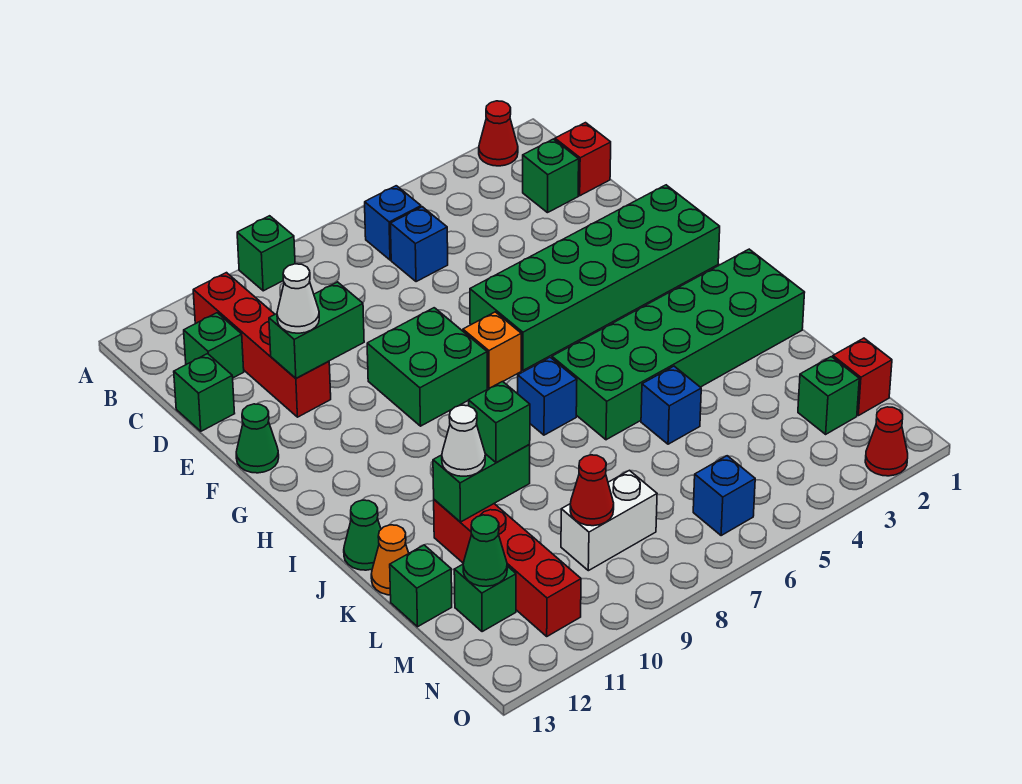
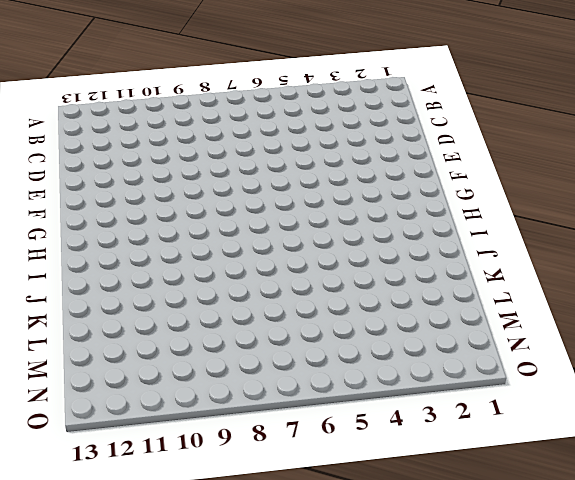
none -> red cone A2 level 1
none -> green brick A9 level 1
none -> blue brick B6 level 1
none -> red brick B11:E11 level 1

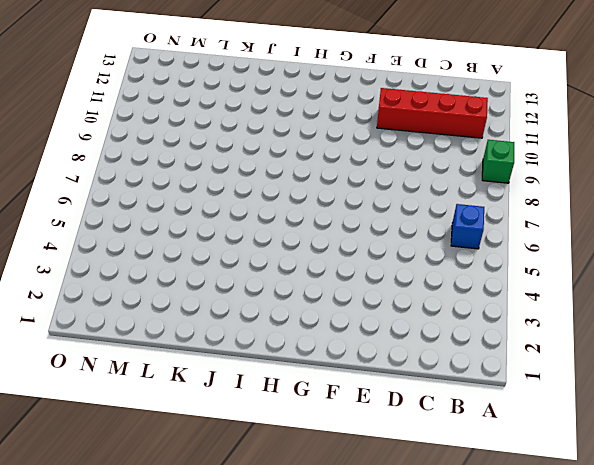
none -> red cone A2 level 1
none -> red brick C1 level 1
none -> green brick C2 level 1
none -> blue brick C6 level 1

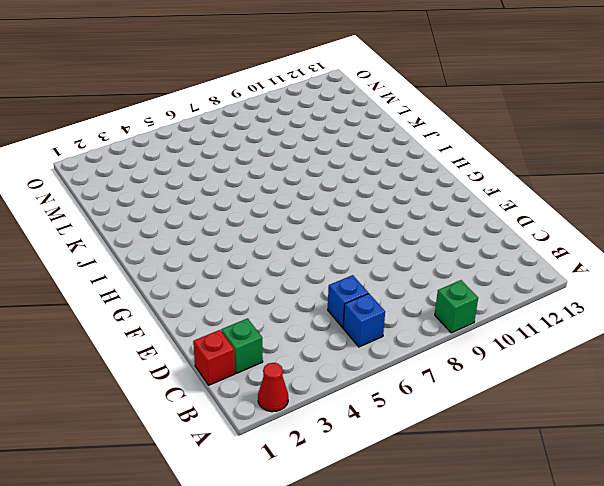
none -> red brick B11:E11 level 1
none -> green brick C12 level 1
none -> green brick D13 level 1
none -> green brick F1:G6 level 1

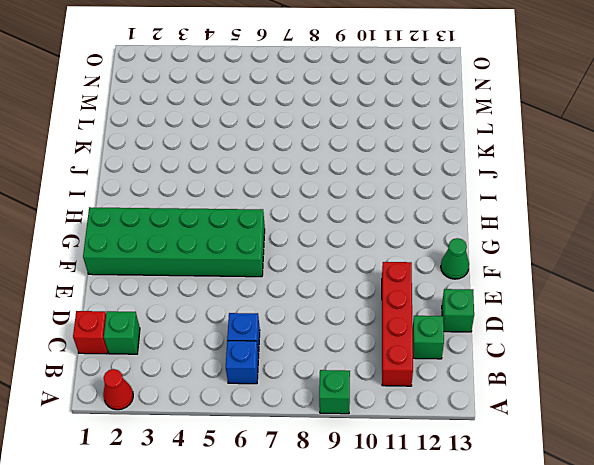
none -> green brick F8:G9 level 1
none -> orange brick G7 level 1
none -> green brick I1:J6 level 1
none -> blue brick I7 level 1

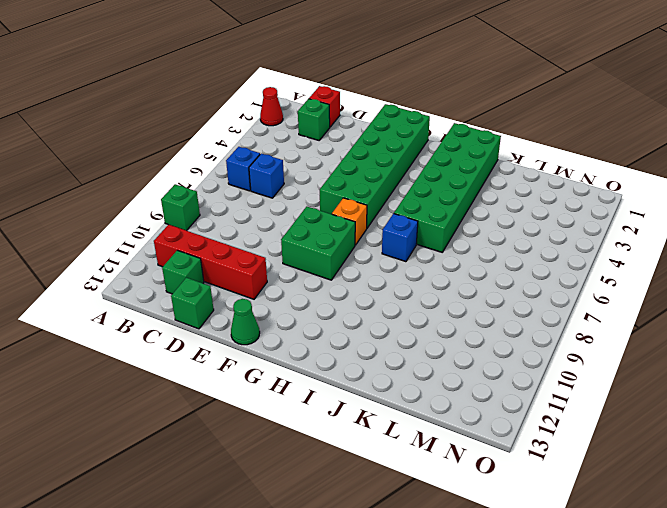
none -> green cone J13 level 1
none -> blue brick K5 level 1
none -> red brick K11:N11 level 1
none -> orange cone K13 level 1

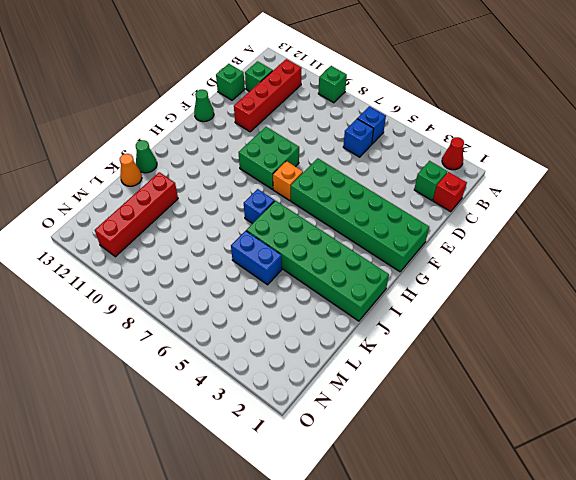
blue brick K5:K6 level 1 -> blue brick K5 level 1
none -> green brick L13 level 1
none -> red brick M1 level 1
none -> green brick M2 level 1
none -> white brick M8:M9 level 1

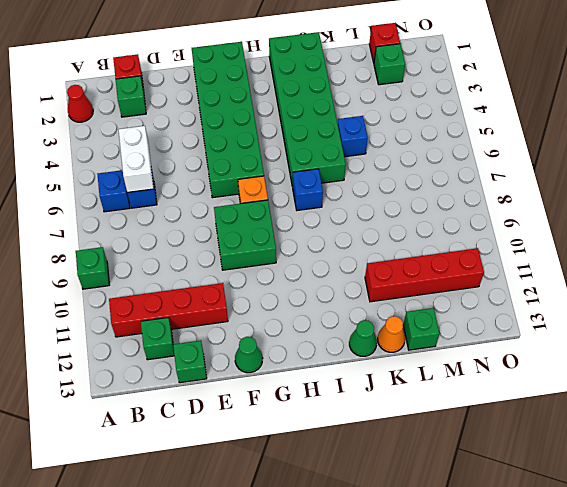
white brick C5:C6 level 2 -> white brick M8:M9 level 1
none -> green brick M12 level 1
none -> blue brick N6 level 1
none -> red cone O2 level 1
none -> green brick E10:E11 level 2

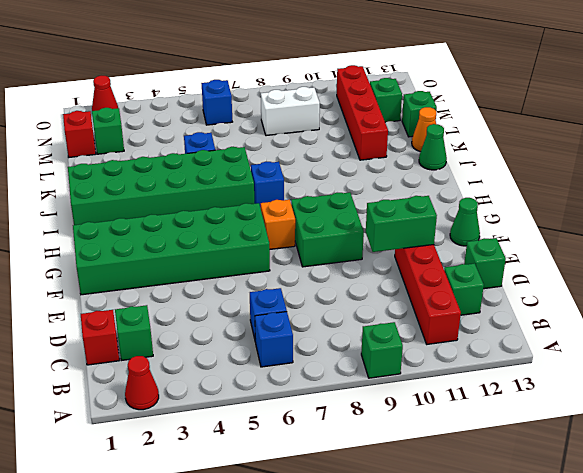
none -> green brick K10:K11 level 2
none -> red cone M9 level 2
none -> green cone M12 level 2
none -> white cone E11 level 3

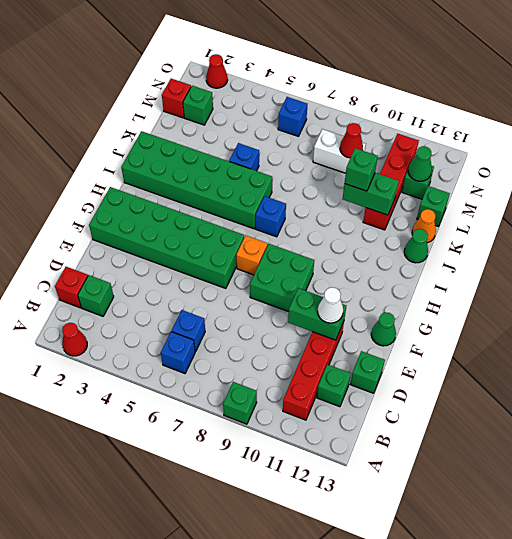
none -> white cone K11 level 3

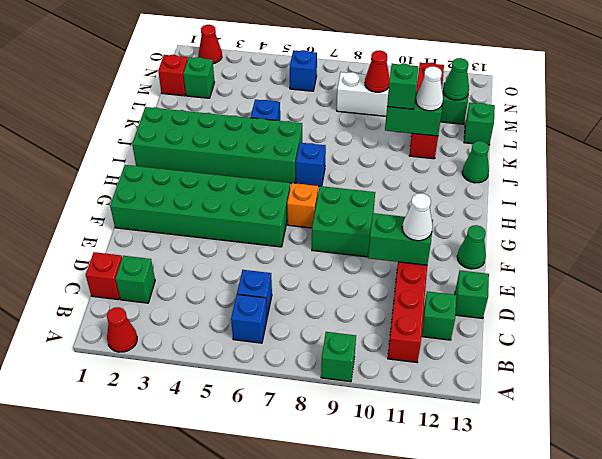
none -> orange cone K13 level 1

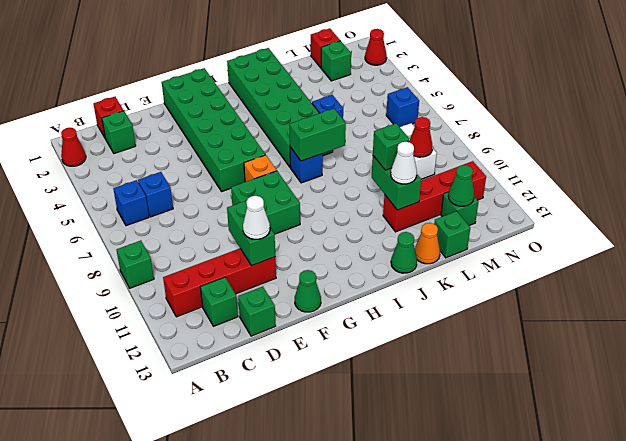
green brick I7:J7 level 2 -> none

